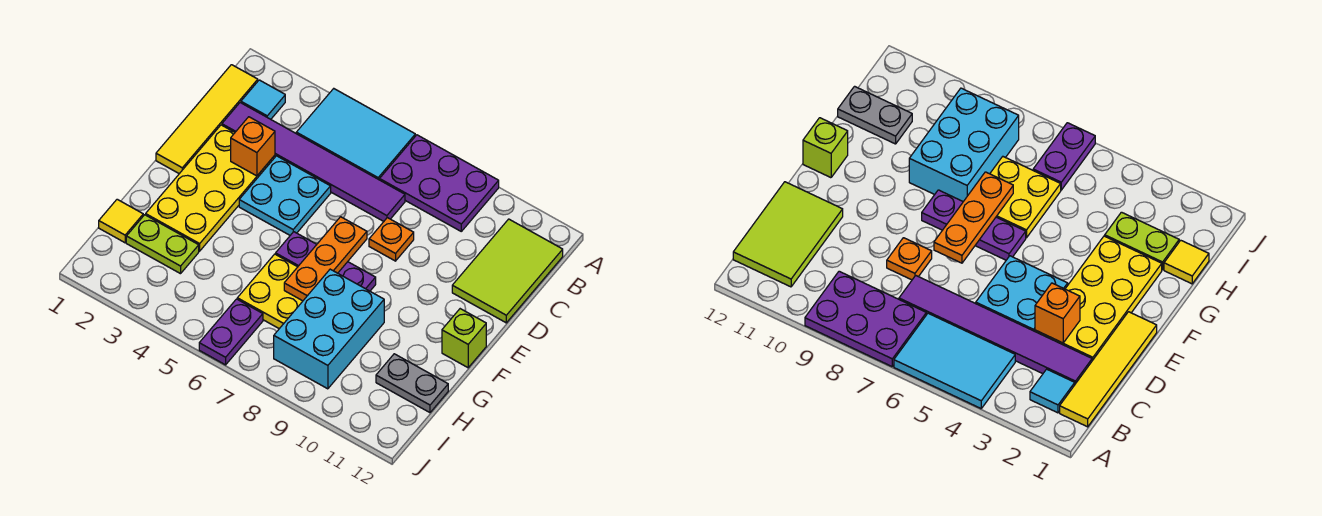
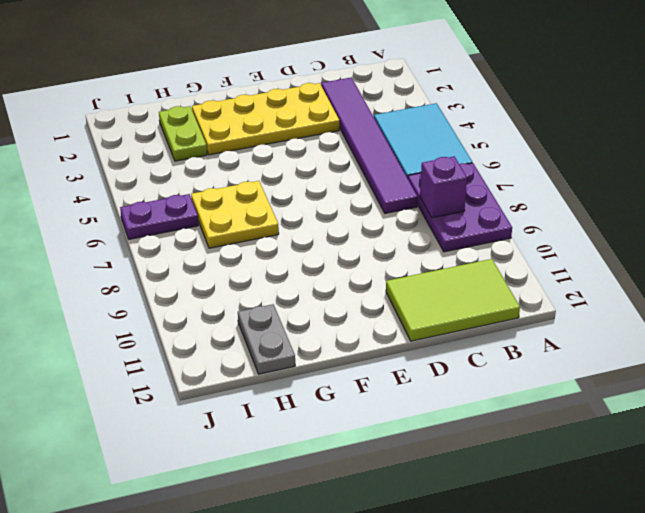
purple brick B8 level 2 -> none
none -> yellow tile B1:E1 level 1
none -> cyan tile B2 level 1
none -> cyan plate D4:E5 level 1

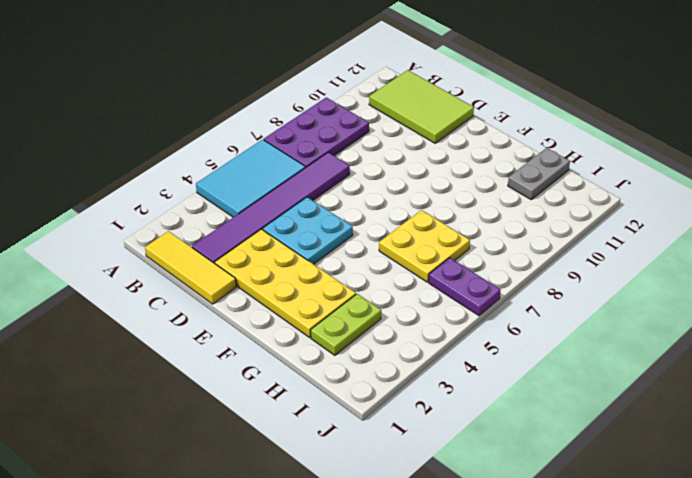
yellow tile B1:D1 level 1 -> yellow tile B1:E1 level 1
none -> cyan tile B2 level 1
none -> orange plate D8 level 1
none -> purple plate F6:F8 level 1

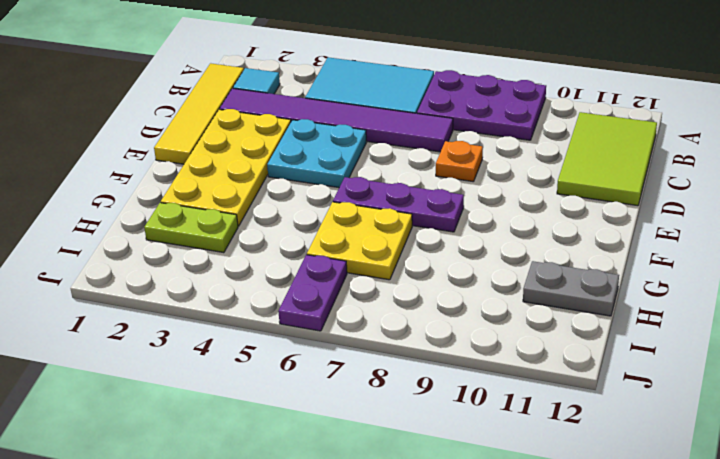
none -> lime brick F12 level 1
none -> cyan brick G8:I9 level 1
none -> yellow tile H1 level 1

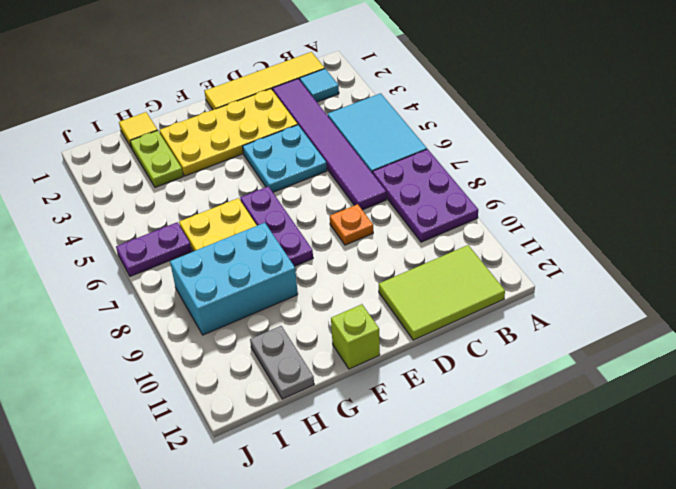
none -> orange brick D3 level 2
none -> orange plate E7:G7 level 2

